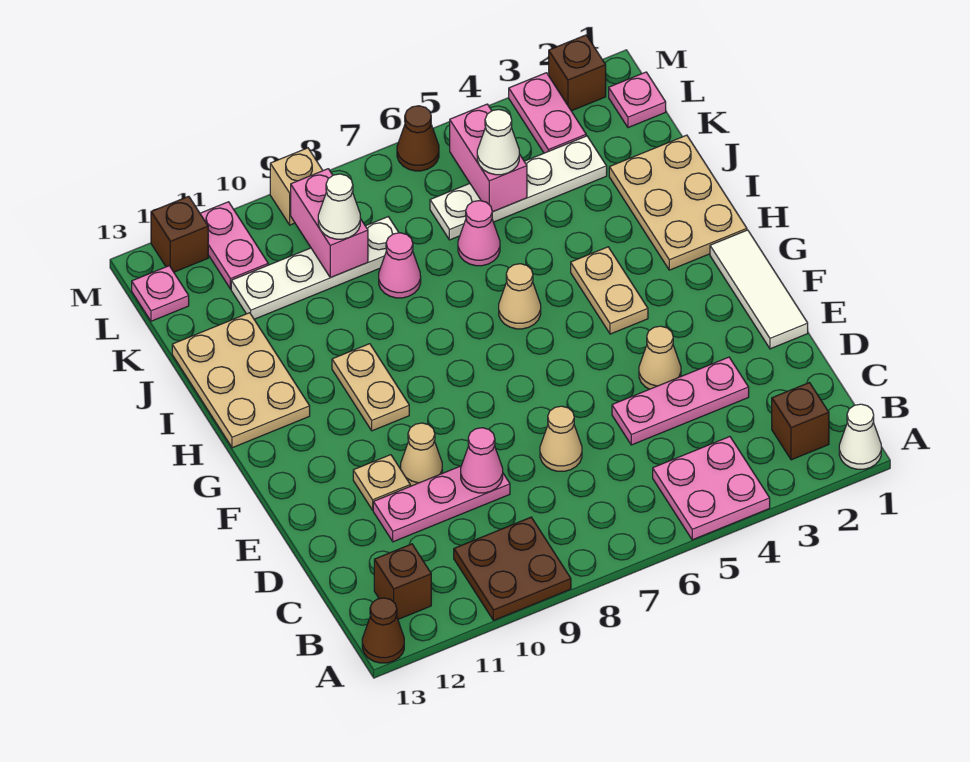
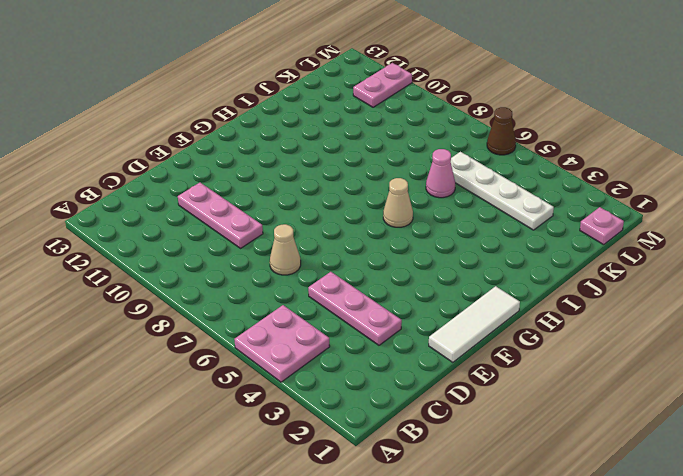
none -> white cone A1 level 1
none -> brown plate A9:B10 level 1
none -> brown cone A13 level 1
none -> brown brick B2 level 1

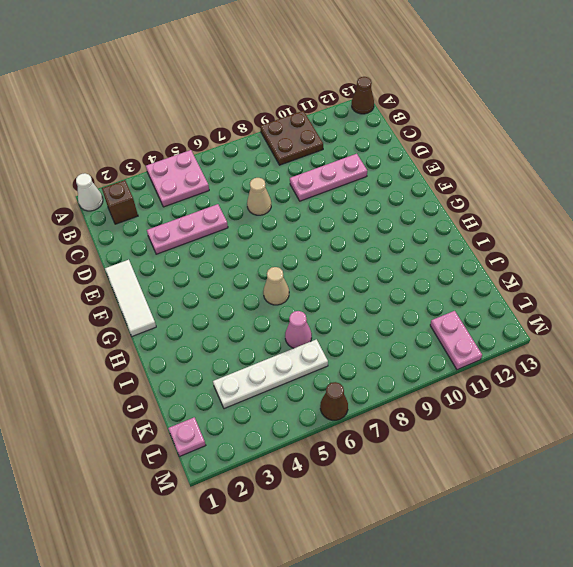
none -> brown brick B12 level 1
none -> tan cone E4 level 1
none -> tan cone E10 level 1
none -> tan plate E11 level 1

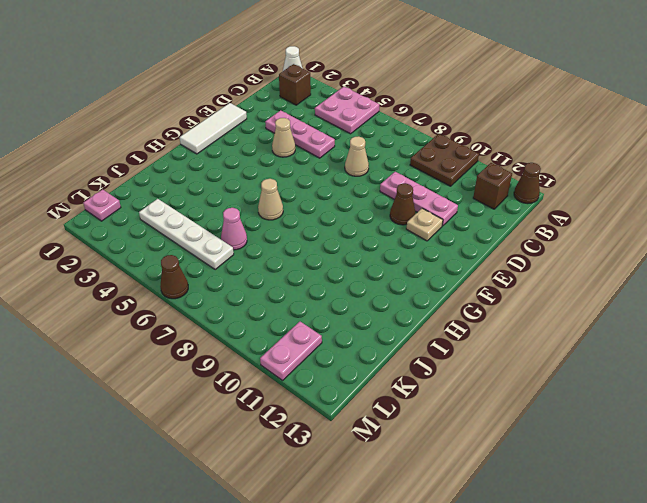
brown cone E10 level 1 -> tan cone E10 level 1
none -> tan plate G4:H4 level 1
none -> tan plate G10:H10 level 1
none -> tan plate H1:J2 level 1
none -> tan plate H12:J13 level 1

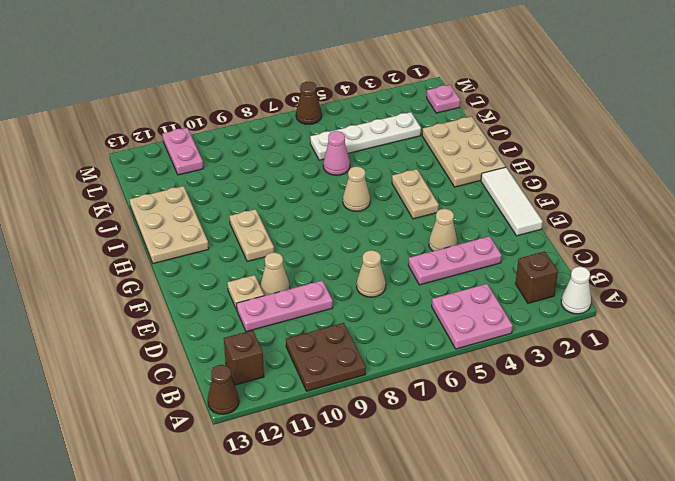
none -> pink cone J8 level 1
none -> white plate K8:K11 level 1
none -> pink plate L3:M3 level 1
none -> pink plate L13 level 1

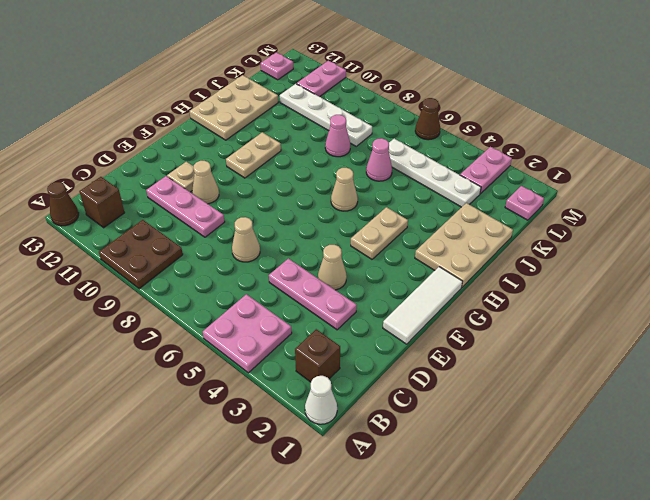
none -> brown brick M2 level 1
none -> tan brick M9 level 1
none -> brown brick M12 level 1
none -> pink cone D9 level 2

